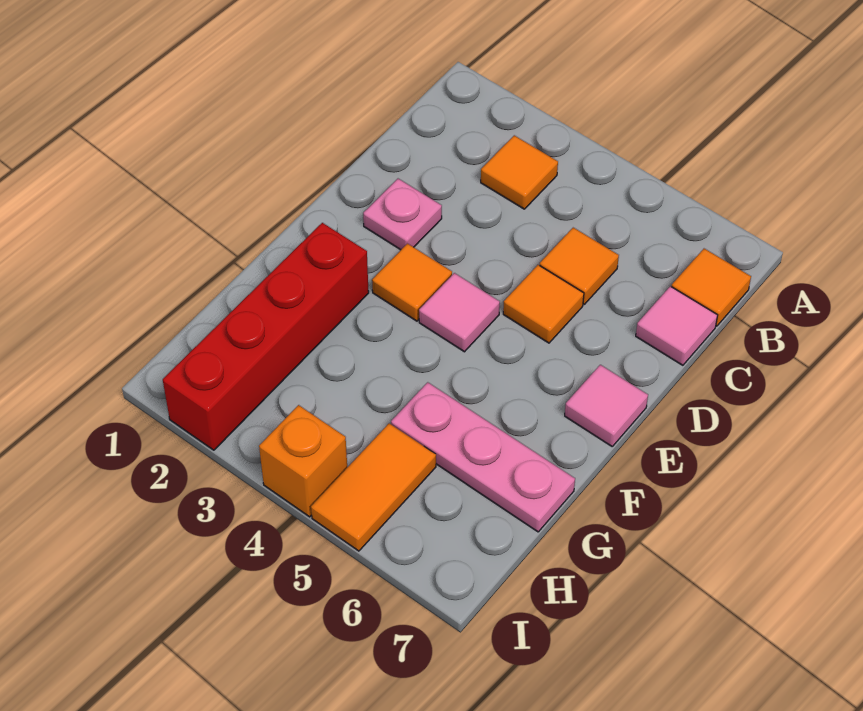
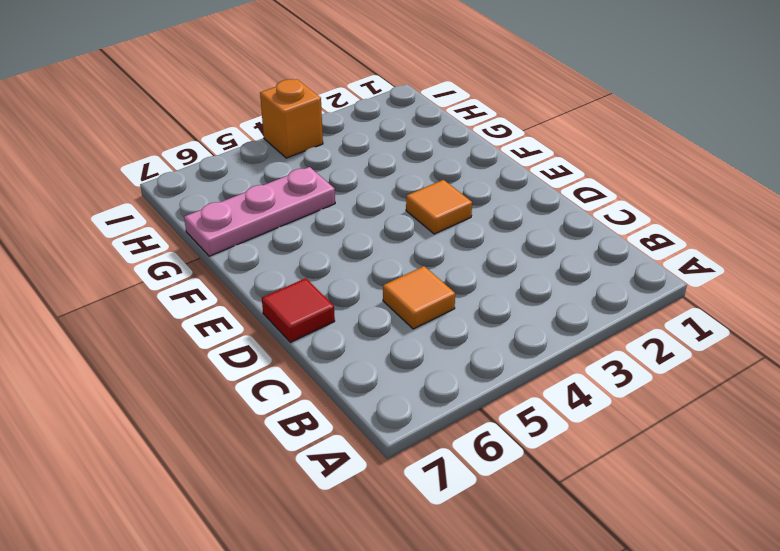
red tile D7 level 1 -> none
none -> orange tile B3 level 1
none -> orange tile B7 level 1
none -> pink tile C7 level 1

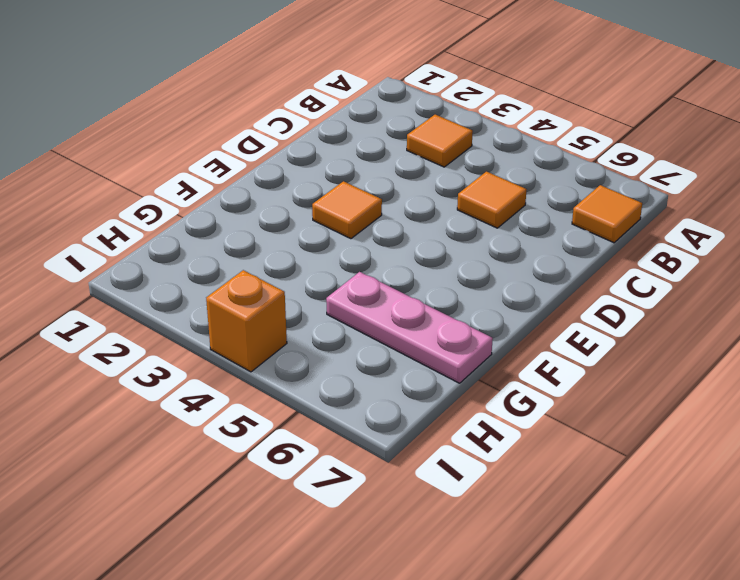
none -> pink tile C7 level 1
none -> pink plate D2 level 1
none -> orange tile D5 level 1

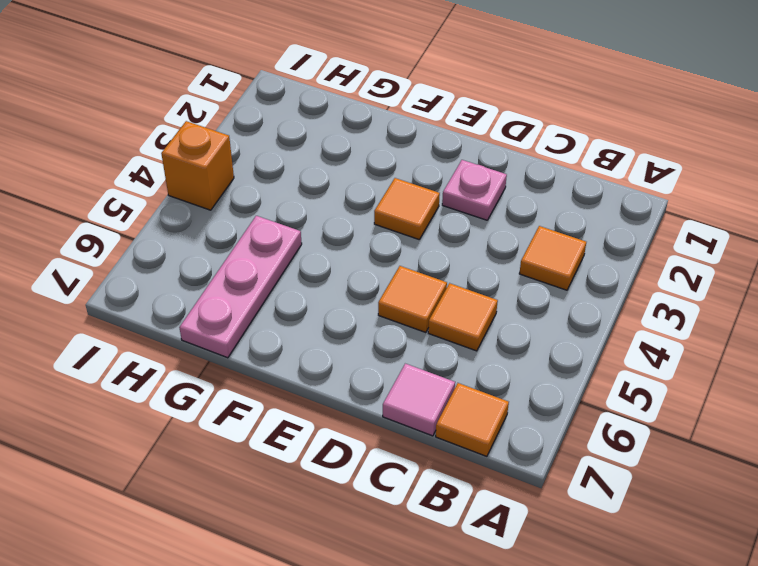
none -> pink tile E4 level 1
none -> pink tile E7 level 1
none -> red brick F2:I2 level 1

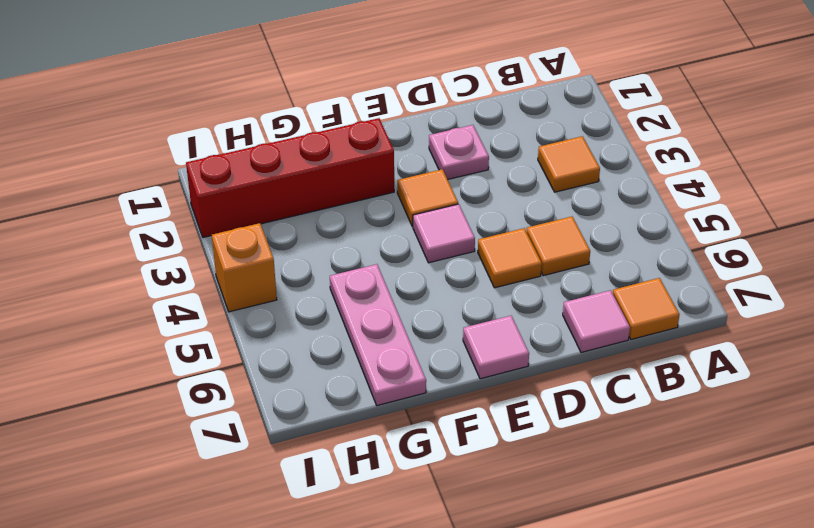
none -> orange tile H5:I5 level 1

